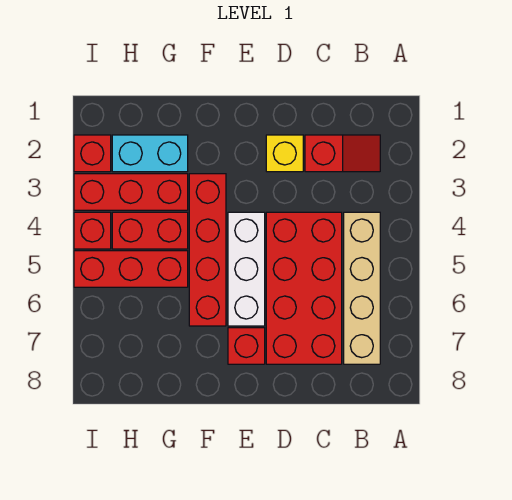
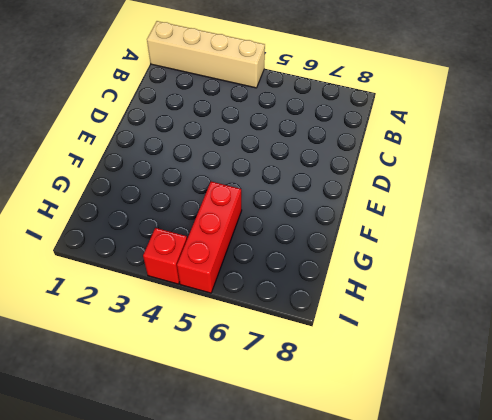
tan brick A1:A4 level 1 -> tan brick B4:B7 level 1
none -> red slope B2:C2 level 1 top C
none -> red brick C4:D7 level 1
none -> yellow brick D2 level 1

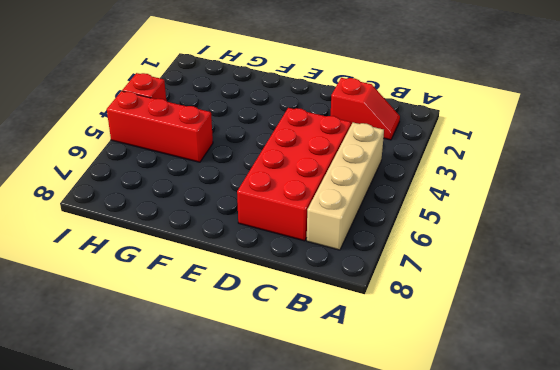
none -> yellow brick D2 level 1
none -> white brick E4:E6 level 1
none -> red brick E7 level 1

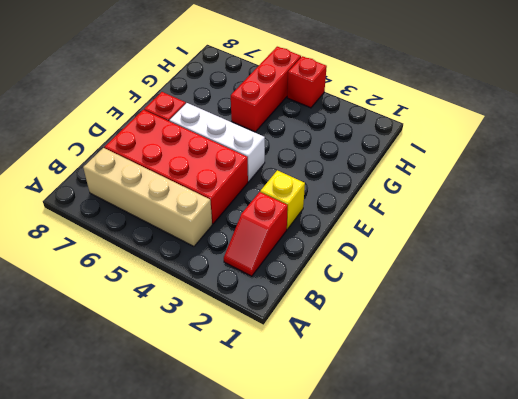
none -> red brick F3:F6 level 1
none -> cyan brick G2:H2 level 1
none -> red brick G3:I3 level 1

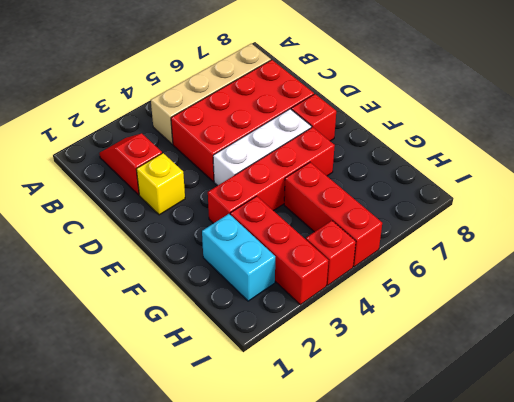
none -> red brick G4:H4 level 1
none -> red brick I2 level 1

